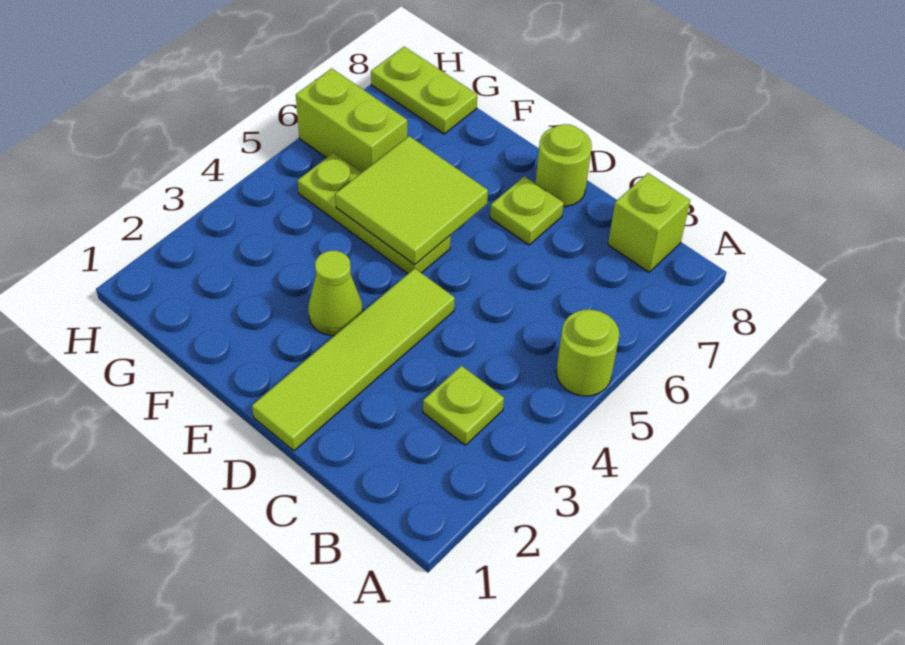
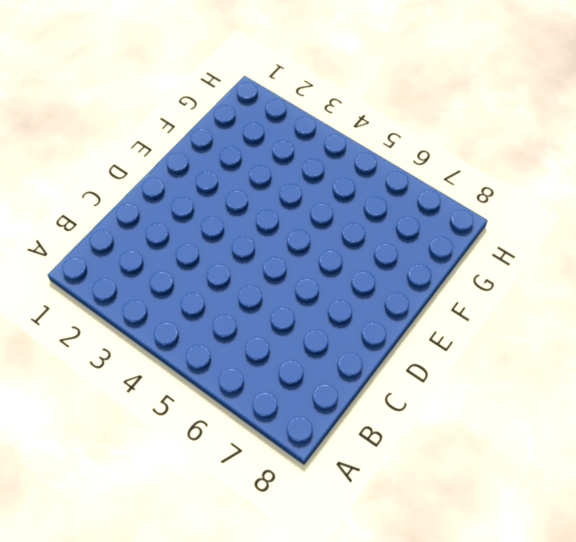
none -> lime round brick A5 level 1
none -> lime plate B3 level 1

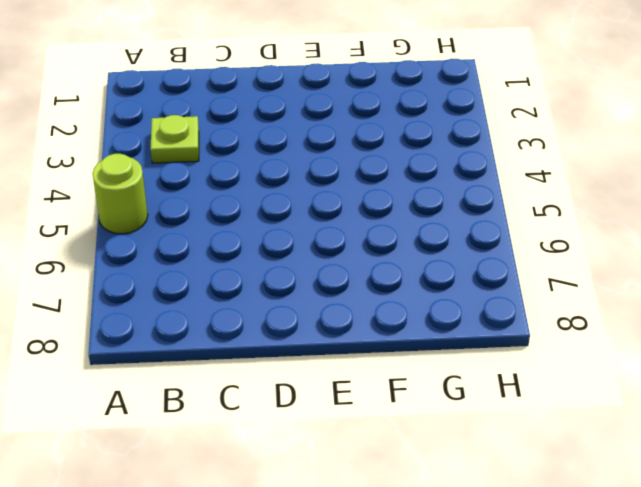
none -> lime brick B8 level 1
none -> lime tile D1:D4 level 1

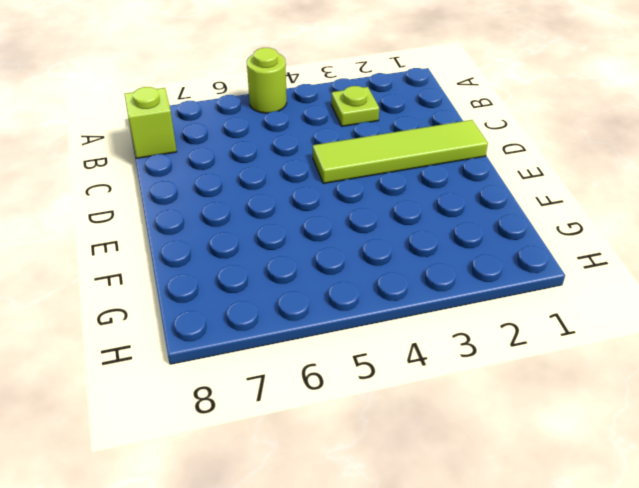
none -> lime plate D7 level 1
none -> lime round brick D8 level 1

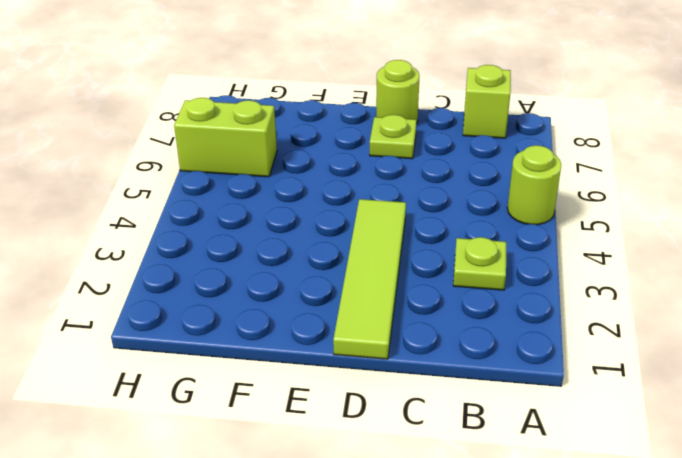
none -> lime cone E3 level 1
none -> lime plate E5:G5 level 1

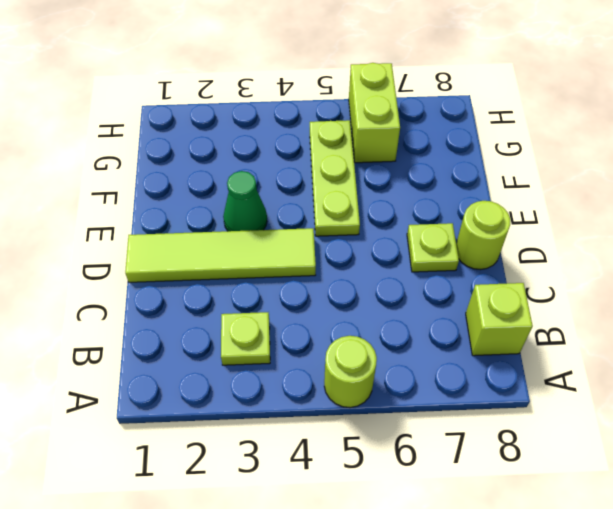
green cone E3 level 1 -> lime cone E3 level 1
none -> lime plate G8:H8 level 1
none -> lime tile E5:F6 level 2

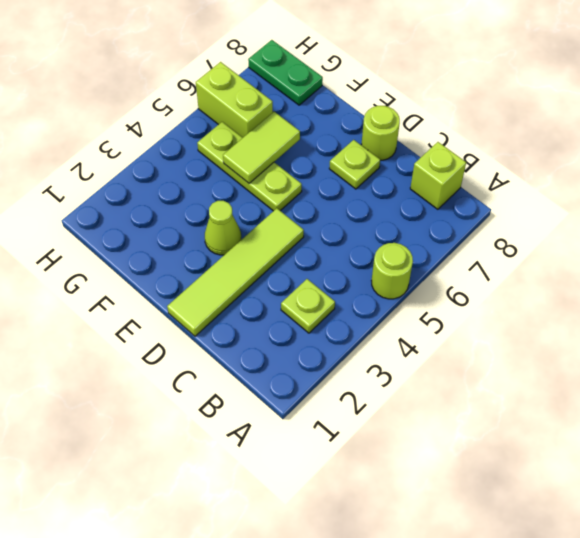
lime tile F5:F6 level 2 -> lime tile E5:F6 level 2
green plate G8:H8 level 1 -> lime plate G8:H8 level 1

